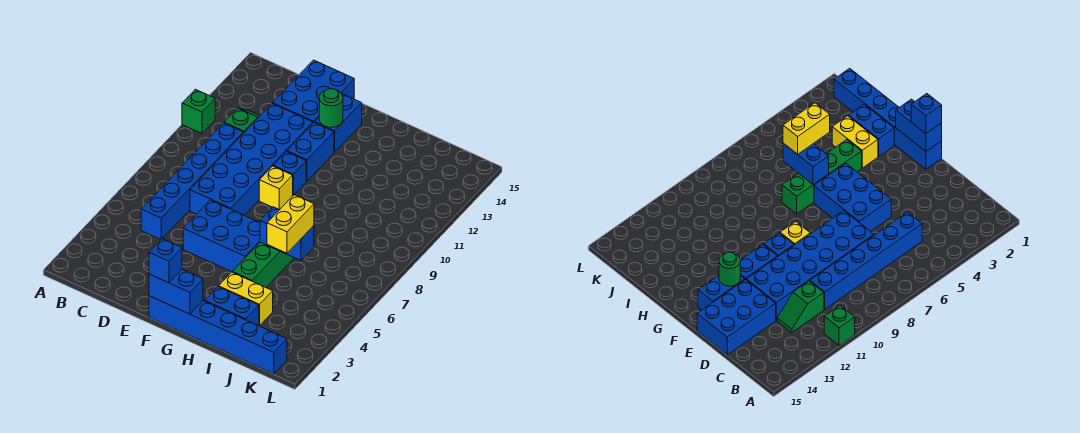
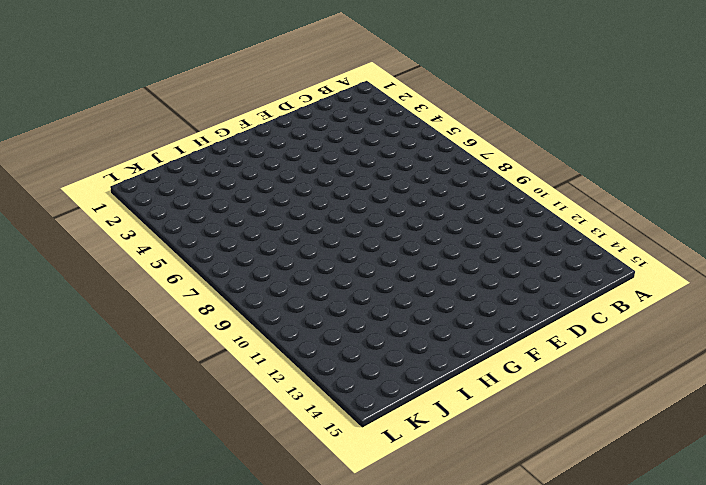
none -> green brick A11 level 1
none -> blue brick C5:C10 level 1
none -> green slope C11:C12 level 1 top 11

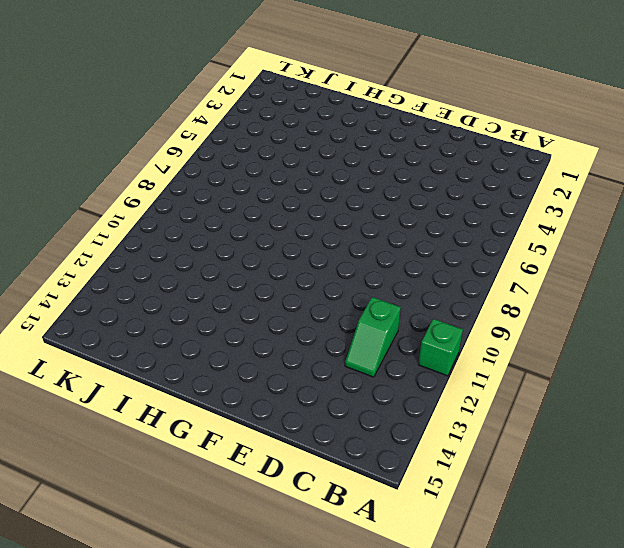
none -> blue brick C5:C10 level 1
none -> blue brick D7:E12 level 1
none -> blue brick D13:E15 level 1

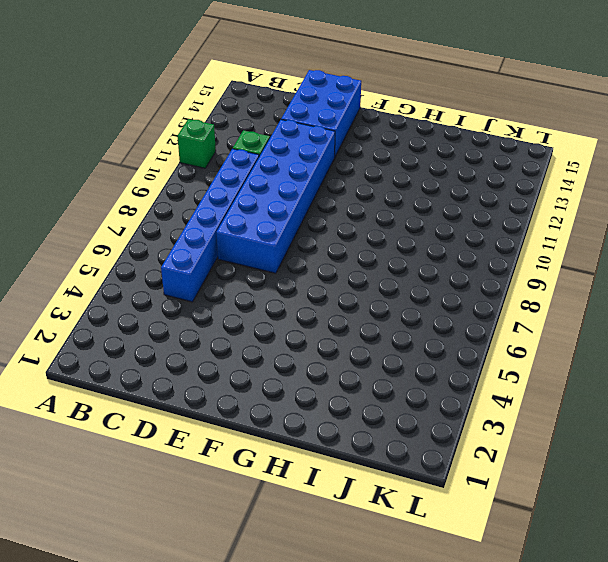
none -> blue brick E5:G6 level 1
none -> blue brick F1:K1 level 1
none -> yellow brick F9 level 1

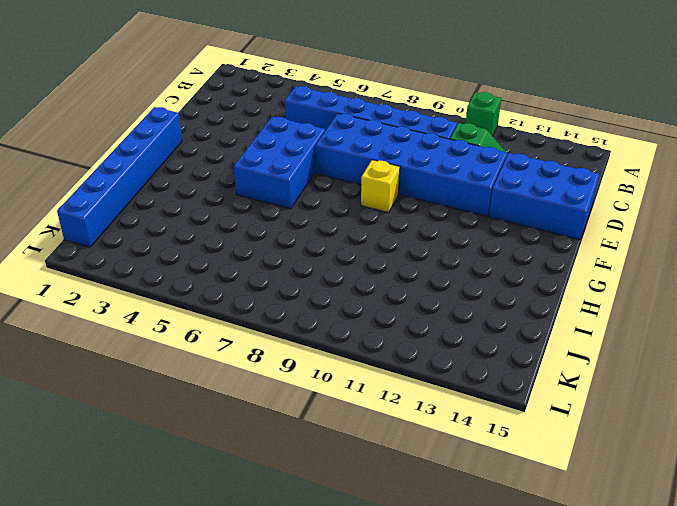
none -> blue brick F10 level 1
none -> blue brick F11:F12 level 1
none -> blue brick F13:F14 level 1

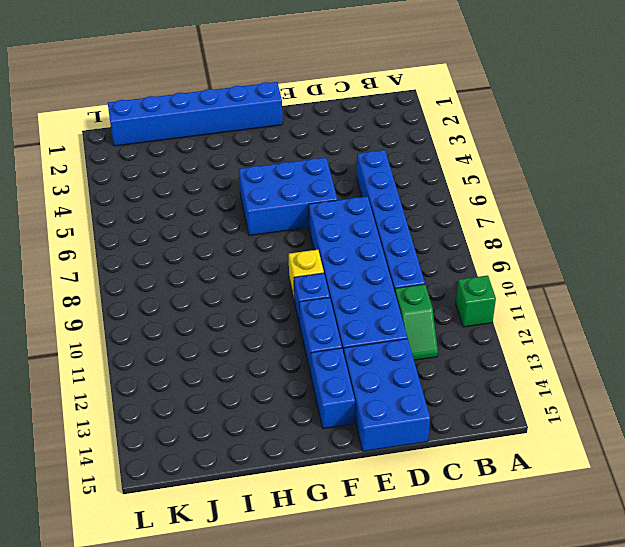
none -> blue brick H2:I2 level 1
none -> yellow brick H3:I3 level 1
none -> green brick H4:H7 level 1

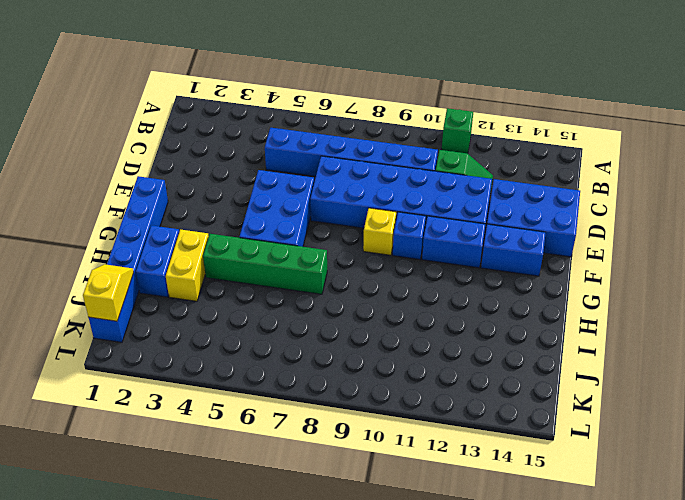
yellow slope J1:K1 level 2 top K -> none
none -> blue brick F1:G1 level 2
none -> green round brick F13 level 2
none -> blue brick H6:I6 level 2

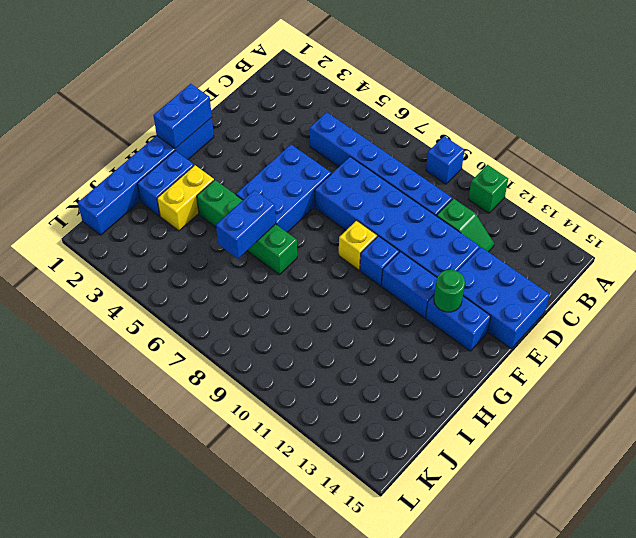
blue brick A9 level 1 -> blue brick F1 level 3
none -> yellow brick I5:I6 level 3

